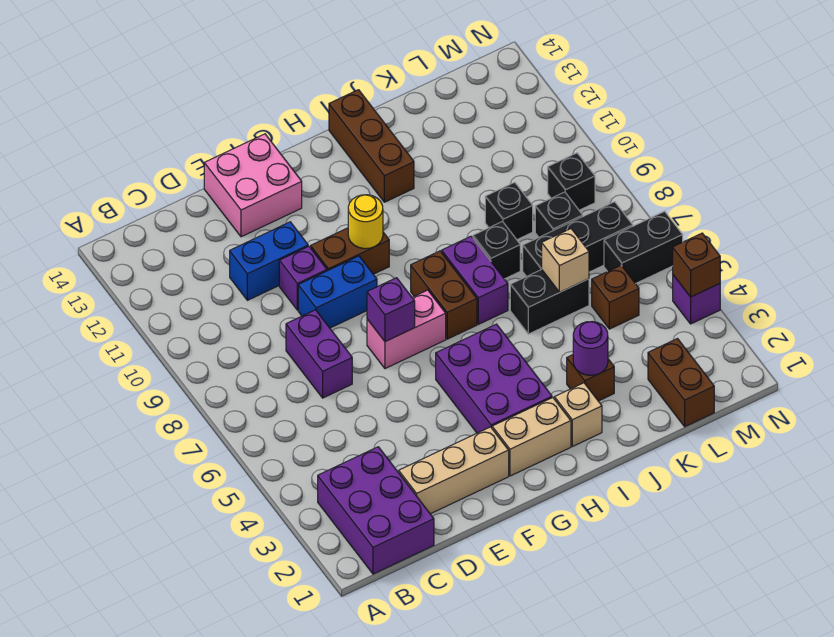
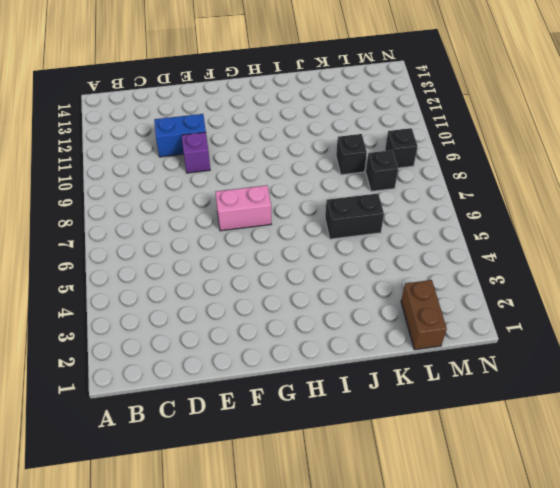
none -> purple brick B1:C3 level 1
none -> tan brick D2:F2 level 1
none -> purple brick D7:D8 level 1
none -> blue brick E9:F9 level 1

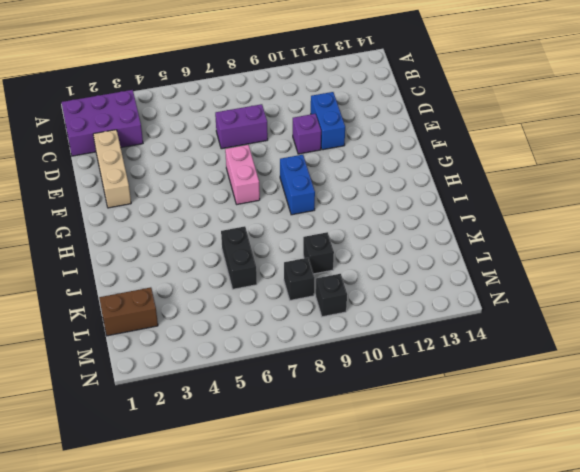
blue brick G9:H9 level 1 -> blue brick E9:F9 level 1
none -> pink brick E13:F14 level 1
none -> brown brick F10:G10 level 1
none -> tan brick G2:H2 level 1
none -> purple brick G3:H5 level 1

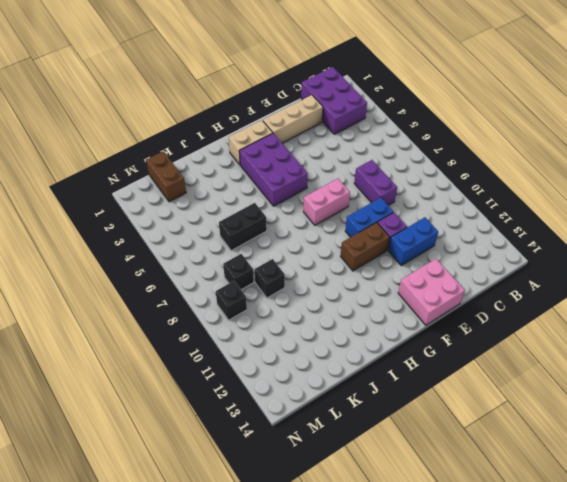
none -> brown brick H7:H8 level 1
none -> tan brick I2 level 1
none -> purple brick I7:I8 level 1
none -> brown brick I12:I14 level 1

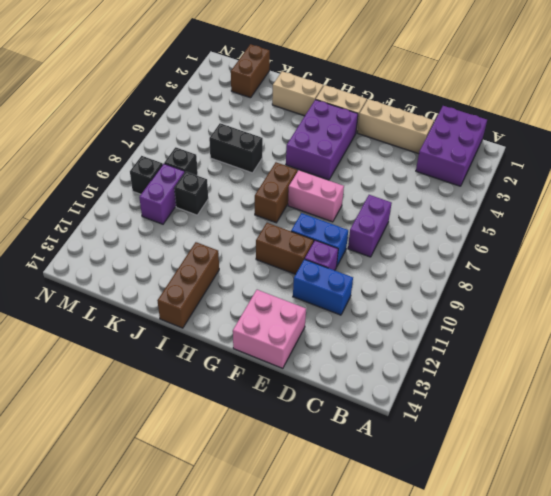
tan brick I2:J2 level 1 -> tan brick I2 level 1
purple brick L9:L10 level 1 -> purple brick I7:I8 level 1
none -> brown brick J3 level 1
none -> black brick J8 level 1
none -> black brick K7:M7 level 1
none -> brown brick L5 level 1

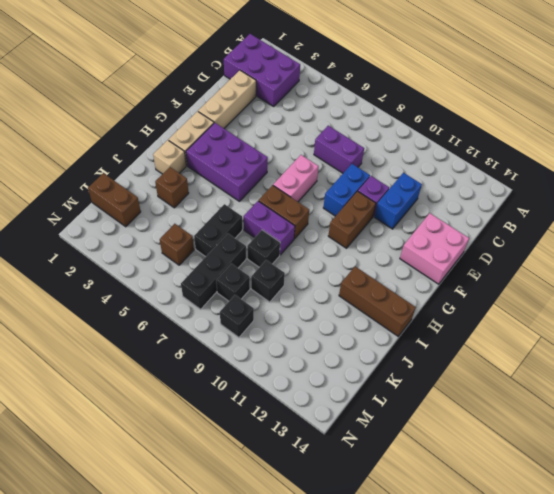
none -> black brick M6:N6 level 1
none -> purple brick N4 level 1
none -> purple brick F7 level 2
none -> yellow round brick G10 level 2

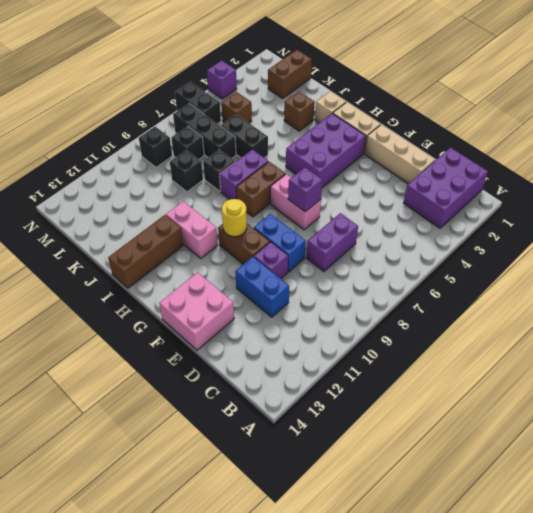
pink brick H11:I11 level 1 -> none
none -> purple round brick J3 level 2
none -> tan brick K6 level 2
none -> brown brick N4 level 2

